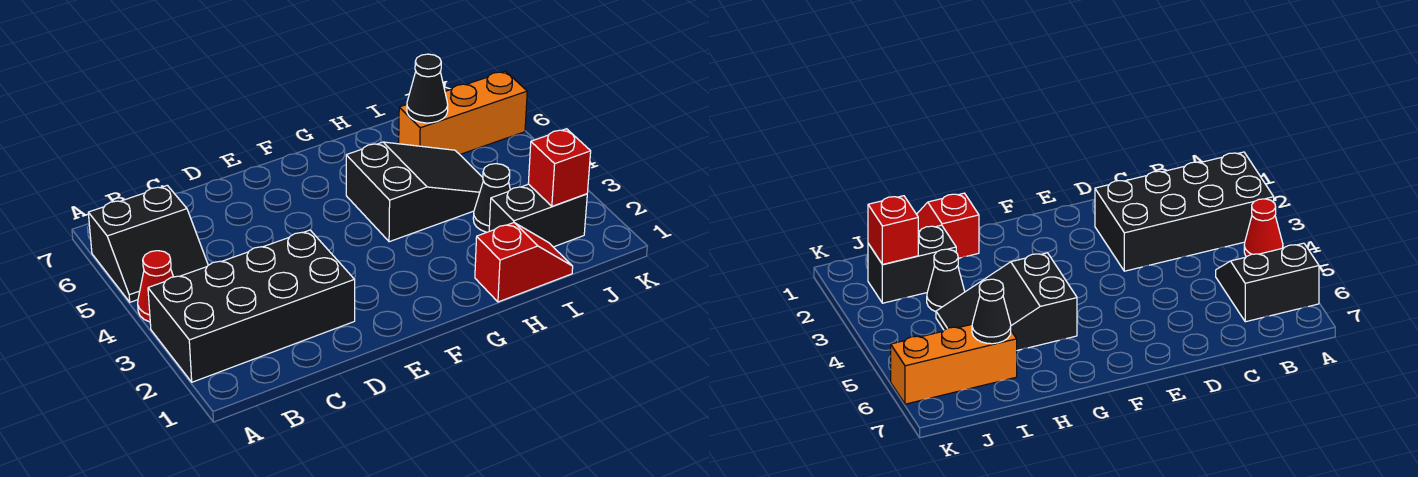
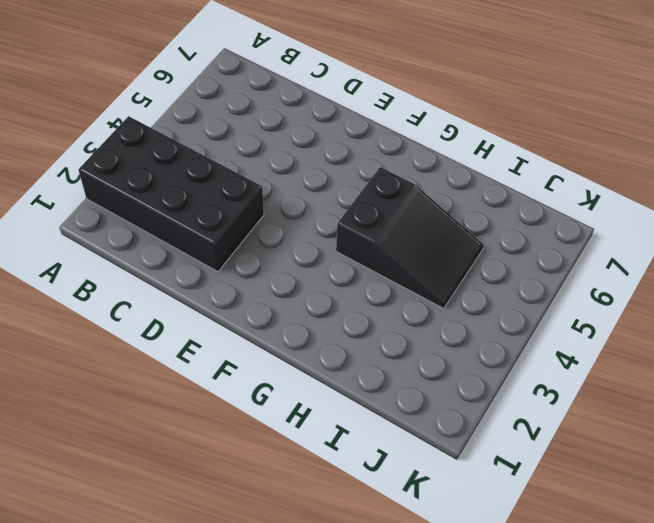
none -> red cone A4 level 1
none -> black slope A5:B6 level 1 top 6

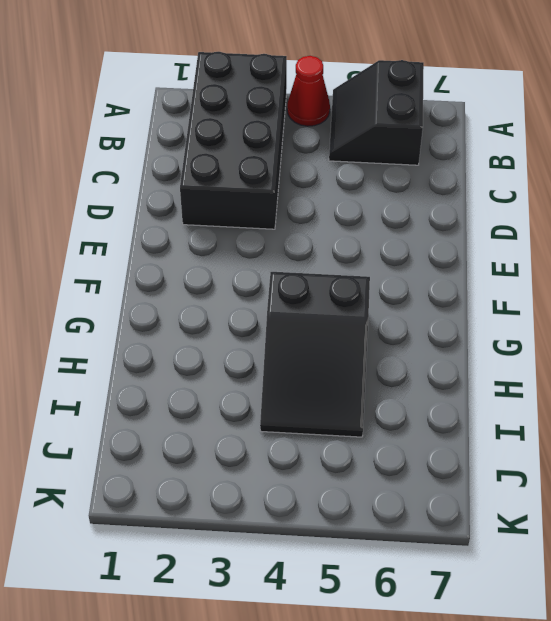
none -> red slope H1:I1 level 1 top H
none -> black brick I2:J2 level 1

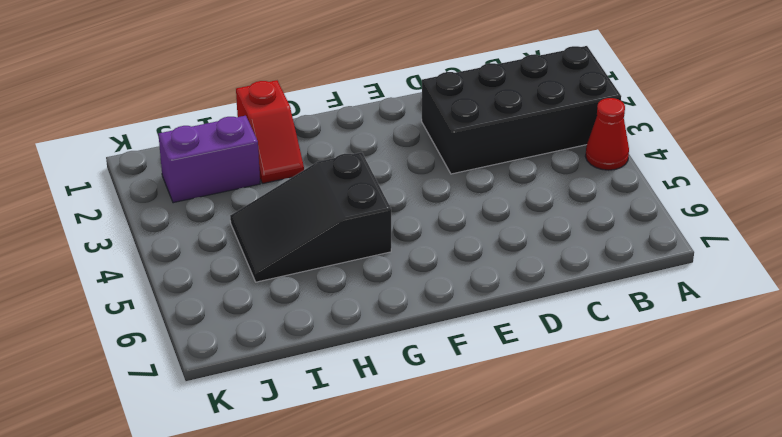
red slope H1:H2 level 1 top 1 -> red slope H1:I1 level 1 top H
purple brick I2:J2 level 1 -> black brick I2:J2 level 1
none -> black slope A5:B6 level 1 top 6
none -> black cone I3 level 1

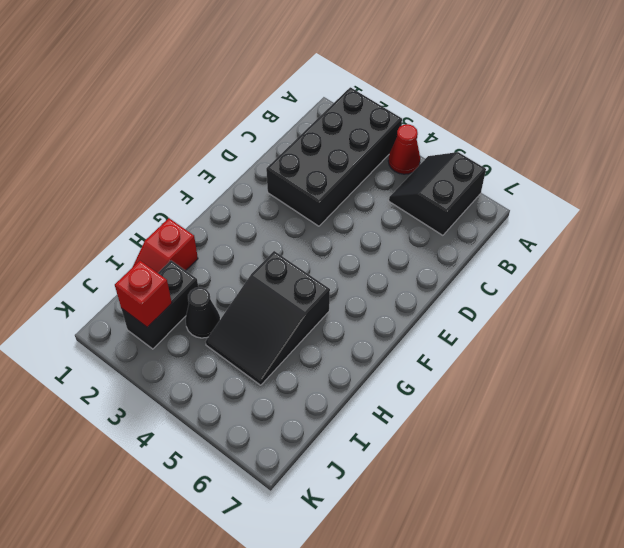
none -> orange brick I6:K6 level 1
none -> black cone I6 level 2

